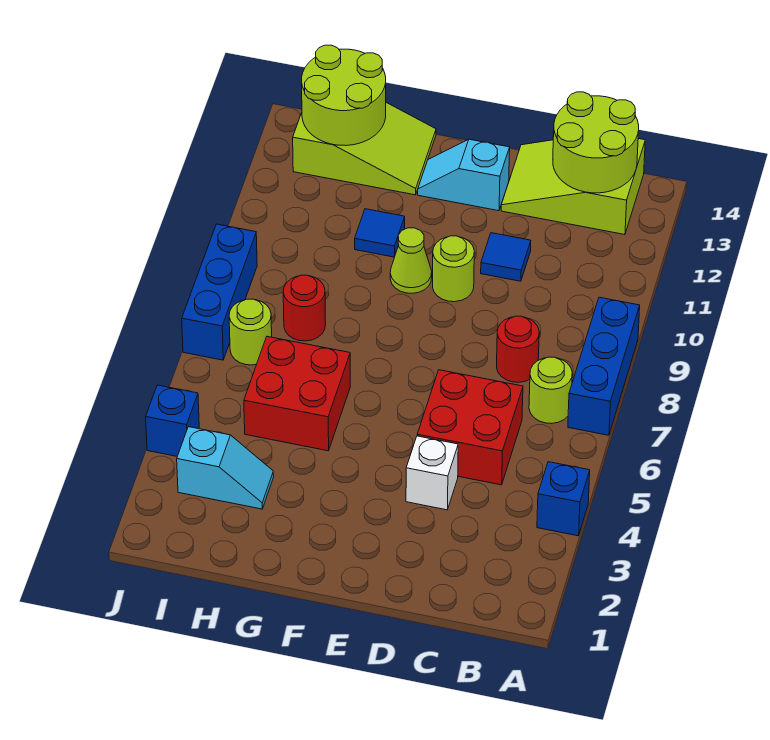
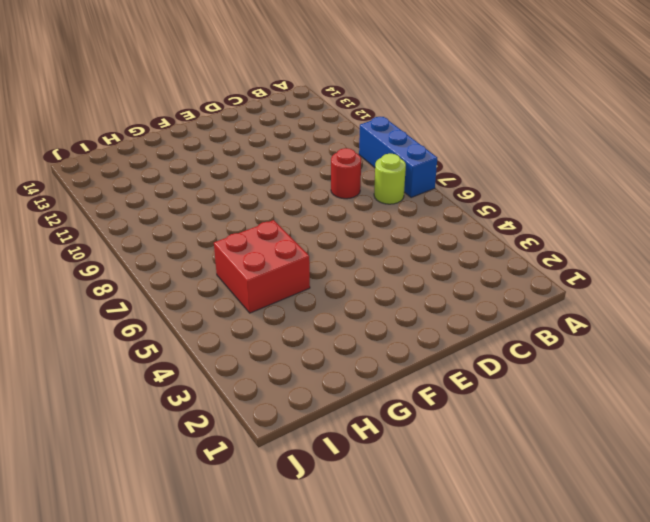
none -> blue brick A4 level 1
none -> lime slope B13:D14 level 1 top B
none -> red brick C5:D6 level 1

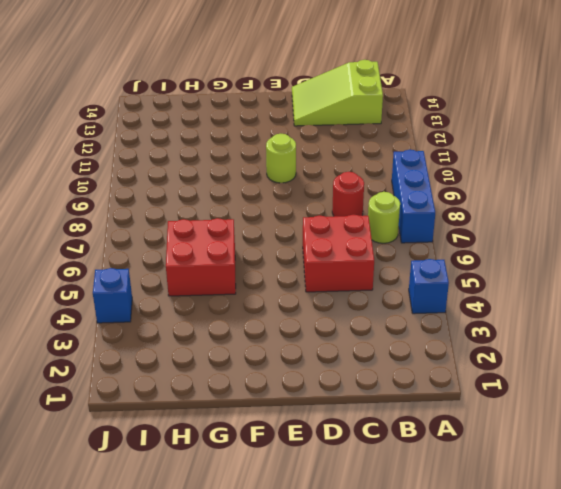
none -> white brick D4 level 1
none -> blue tile D11 level 1
none -> cyan slope E13:F13 level 1 top E

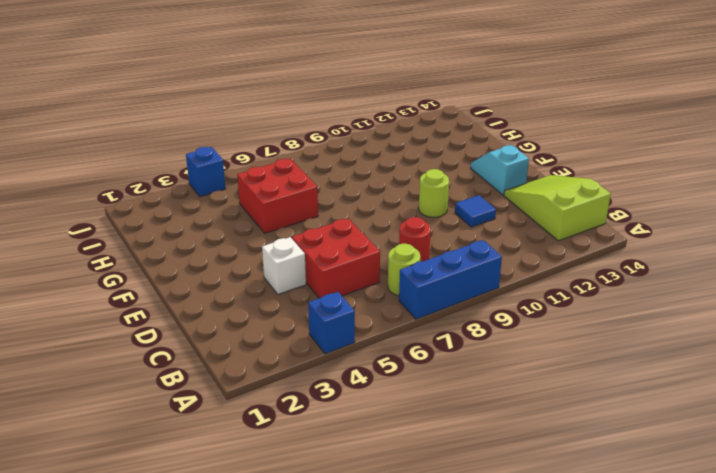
none -> lime cone F10 level 1
none -> blue tile G11 level 1
none -> lime slope G13:I14 level 1 top I

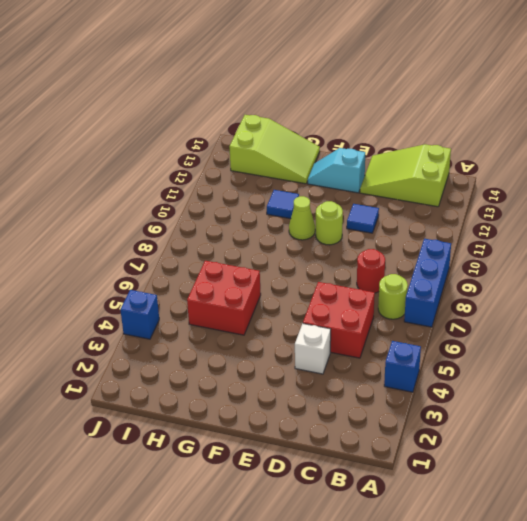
none -> cyan slope H3:I3 level 1 top I
none -> red round brick H8 level 1
none -> lime round brick I7 level 1

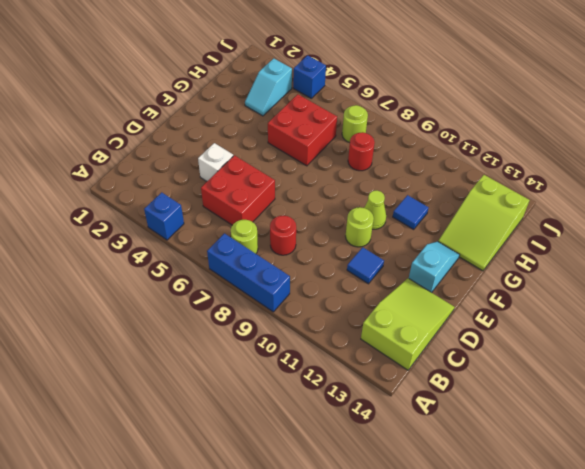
none -> blue brick J7:J9 level 1
none -> lime round brick B13:C14 level 2
none -> lime round brick H13:I14 level 2

